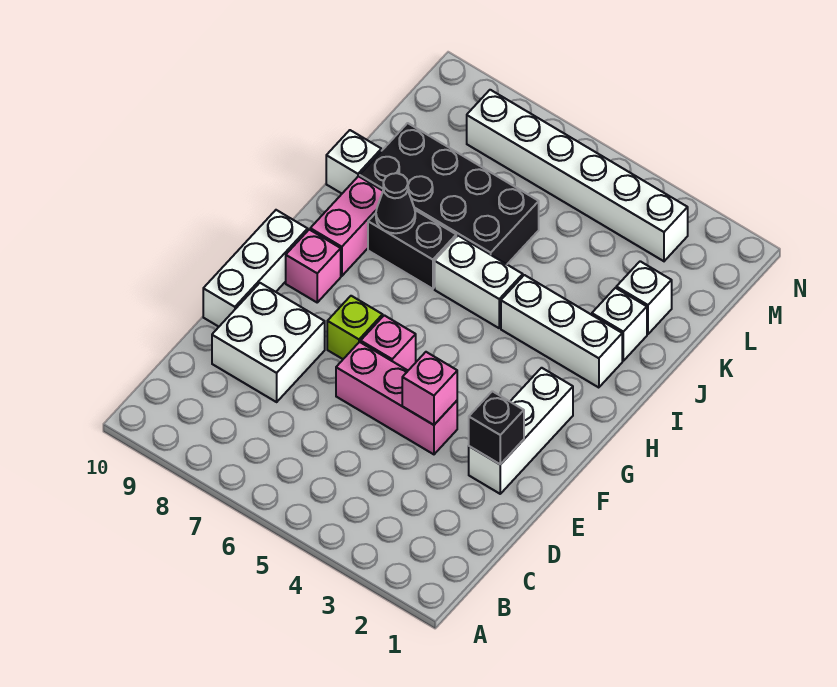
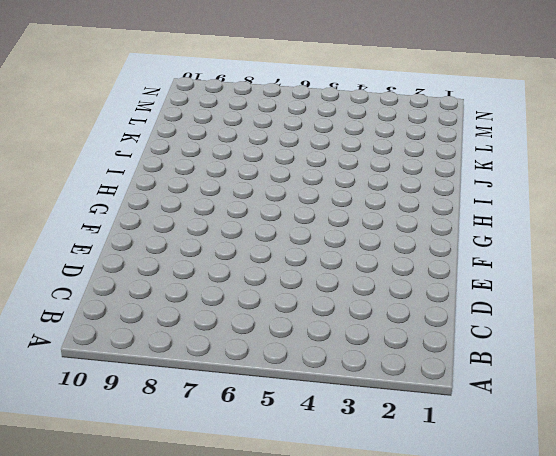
none -> white brick D8:E9 level 1
none -> white brick E2:G2 level 1
none -> pink brick E4:E6 level 1

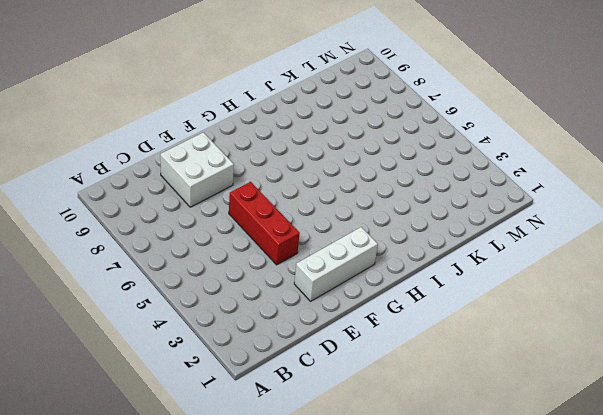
red brick E4:E6 level 1 -> pink brick E4:E6 level 1
none -> white brick E10:G10 level 1
none -> pink brick F6 level 1
none -> lime brick F7 level 1

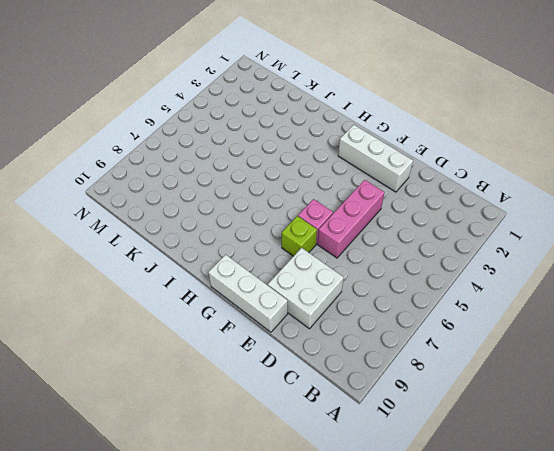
none -> pink brick G9 level 1
none -> pink brick H9:I9 level 1
none -> white brick I2:I4 level 1

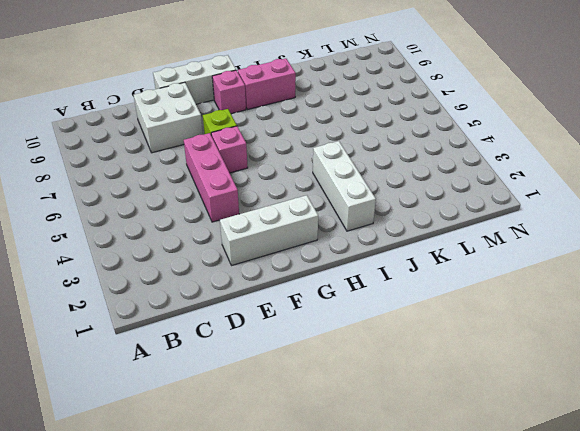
none -> white brick I5:I6 level 1
none -> black brick I7:I8 level 1
none -> white brick J2 level 1

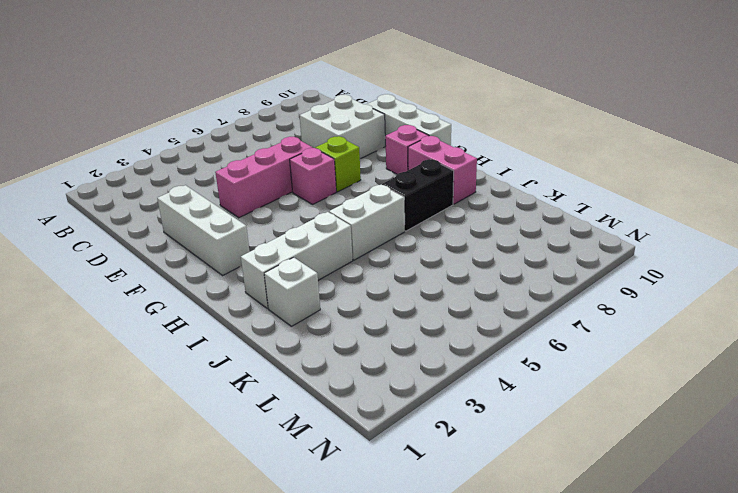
none -> black brick J6:K9 level 1
none -> white brick J10 level 1
none -> white brick K2 level 1

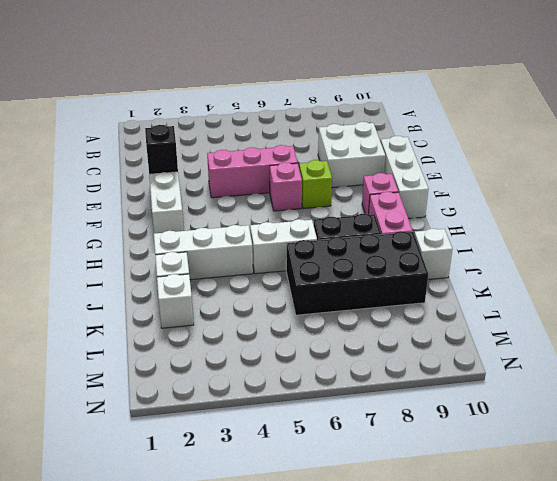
none -> white brick M3:M8 level 1
none -> pink brick E4 level 2
none -> black cone I8 level 2

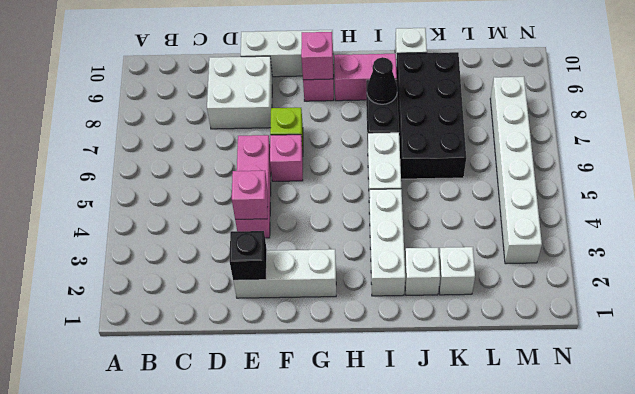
pink brick G9 level 2 -> none

